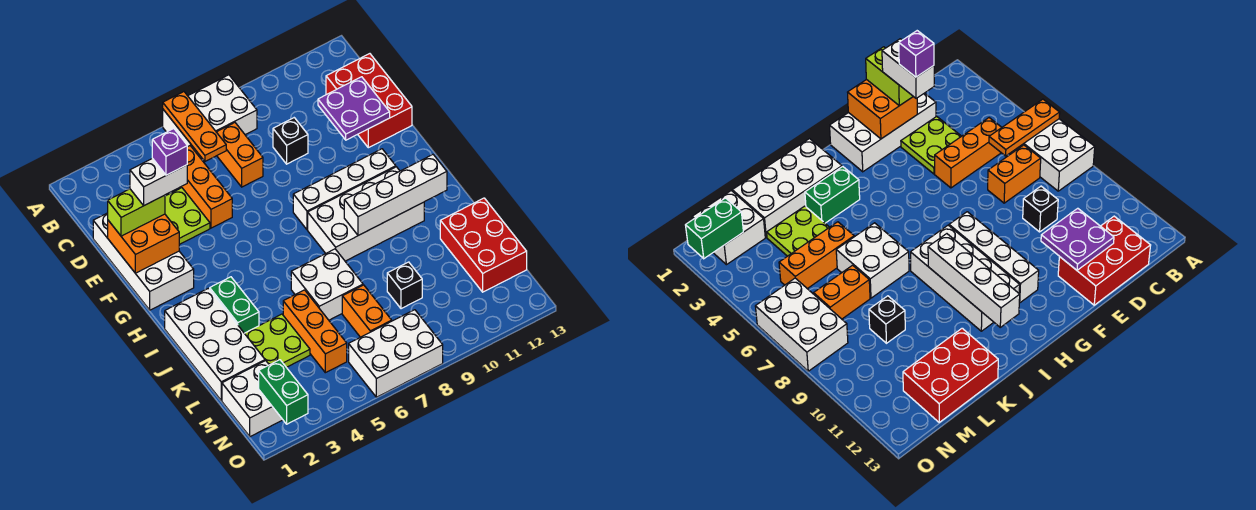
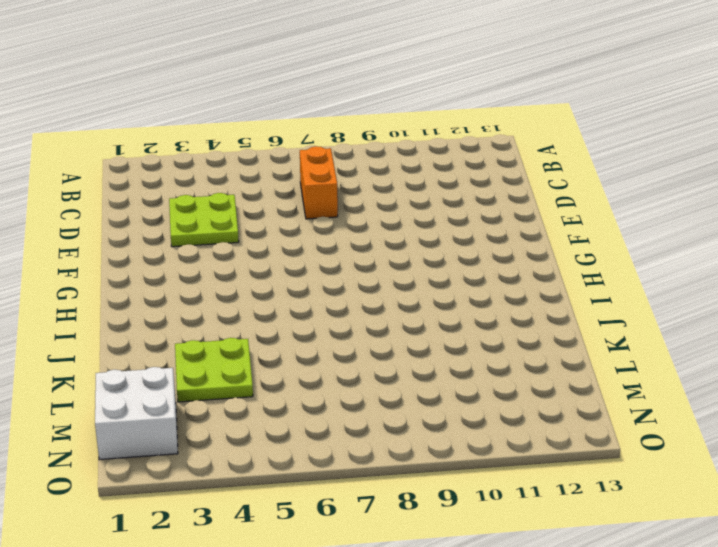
none -> white brick A6:B8 level 1
none -> orange brick C5:E5 level 1
none -> red brick C12:E13 level 1

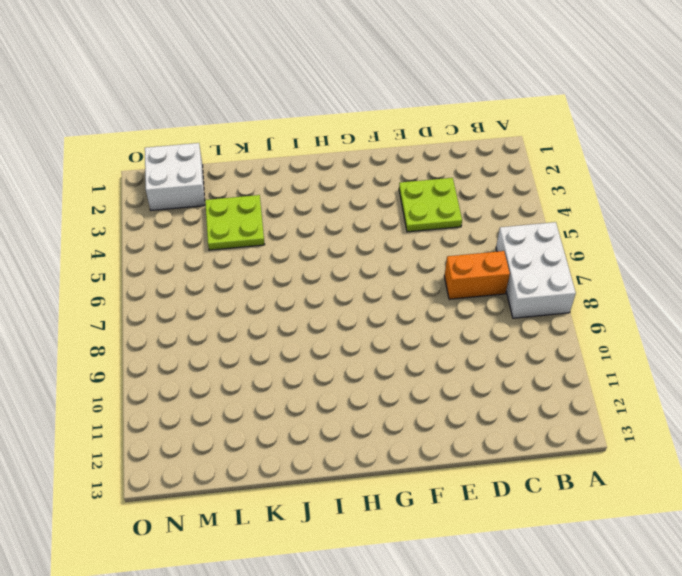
none -> orange brick C5:E5 level 1
none -> red brick C12:E13 level 1
none -> white brick D1:G2 level 1

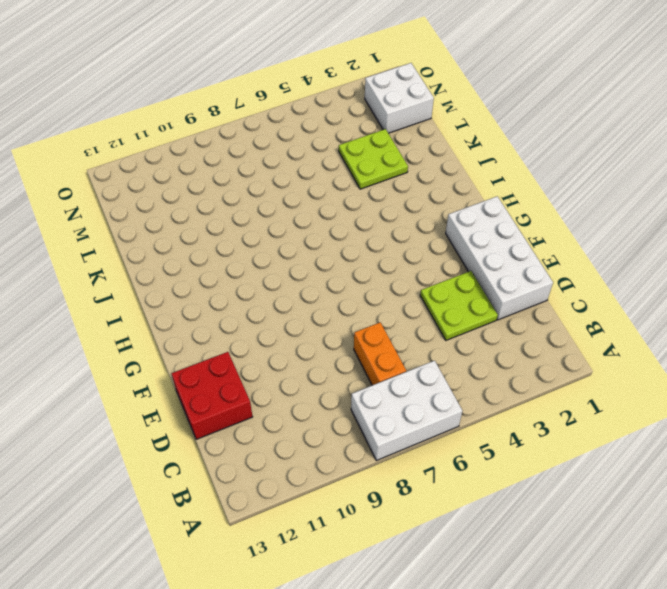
red brick D12:E13 level 1 -> red brick C12:E13 level 1
none -> orange brick C5:E5 level 1
none -> black brick D9 level 1
none -> white brick G8:G11 level 1

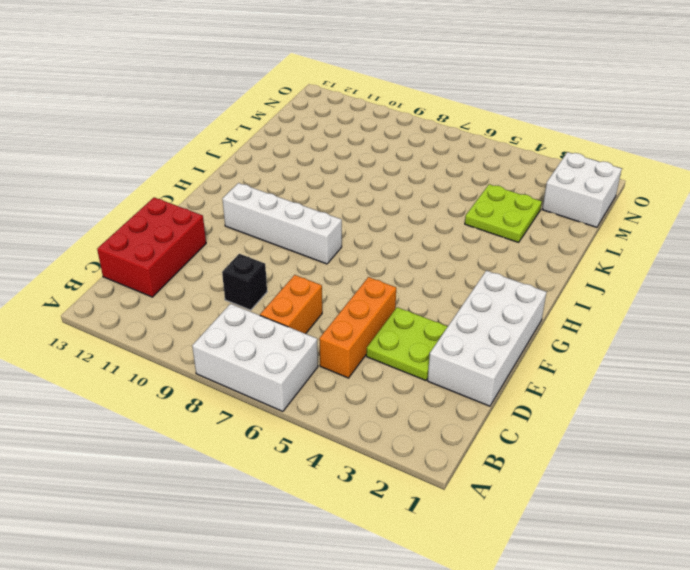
none -> white brick H8:I11 level 1
none -> white brick I1:L2 level 1
none -> green brick I3:J3 level 1

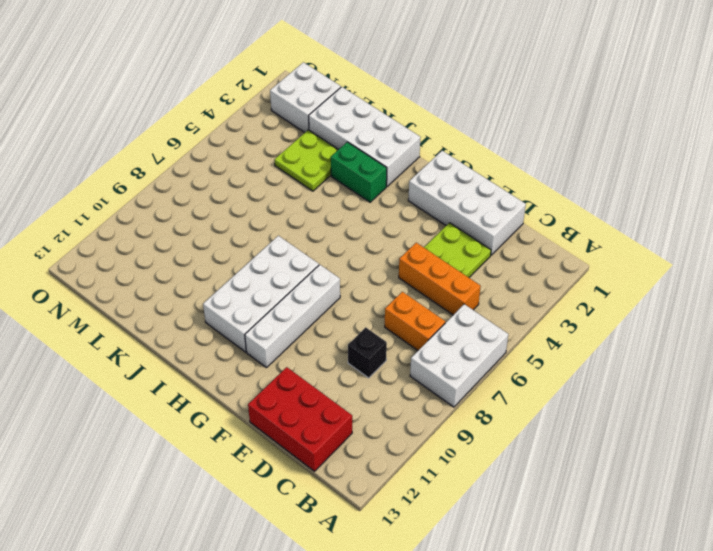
none -> white brick J6:K7 level 1
none -> orange brick K5:M5 level 1
none -> red brick K12:M13 level 1

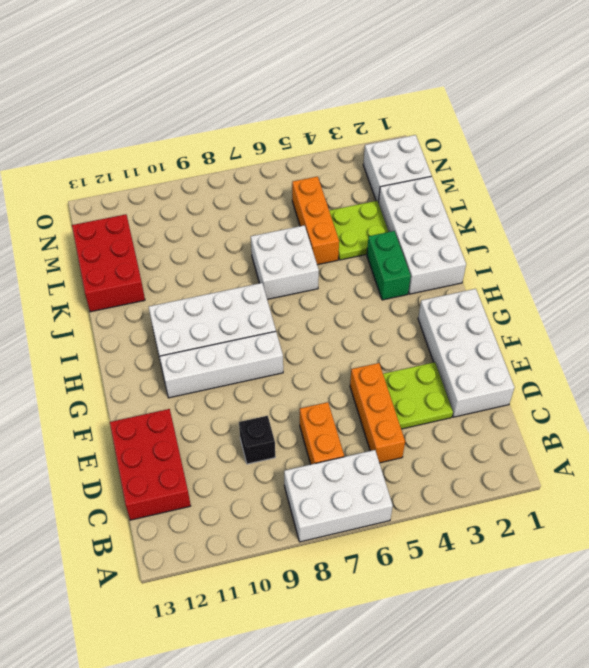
none -> orange brick L7:M7 level 1
none -> black brick L9 level 1
none -> white brick N6:O8 level 1

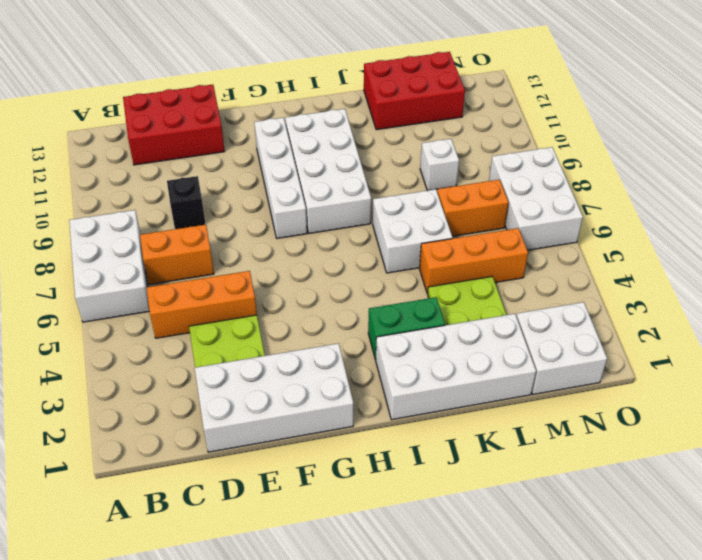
white brick L9 level 1 -> black brick L9 level 1
none -> orange plate A6:C6 level 2
none -> purple plate D11:E12 level 2
none -> orange brick E1:F2 level 2

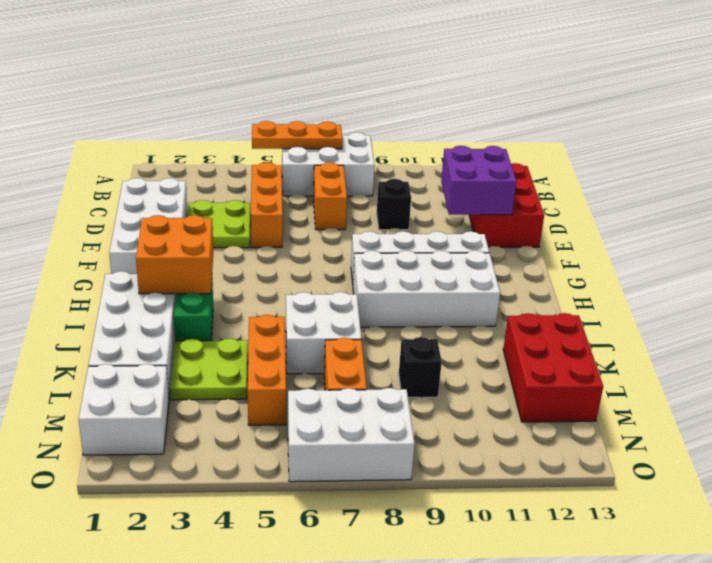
orange plate A5:A7 level 2 -> orange plate A6:C6 level 2
purple brick D11:E12 level 2 -> purple plate D11:E12 level 2
orange brick H2:I3 level 2 -> orange brick E1:F2 level 2
none -> white brick I9:I12 level 2
none -> green brick N2:O2 level 2
none -> lime brick E1:E2 level 3

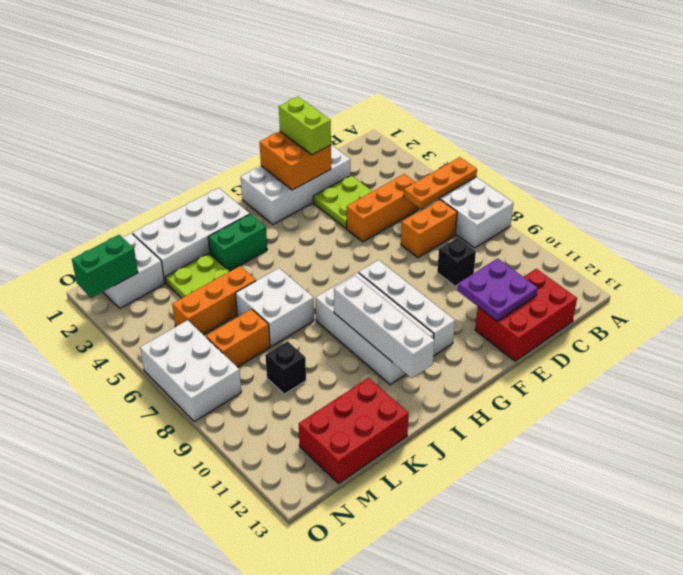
none -> white brick E2:E3 level 4
none -> purple brick E3 level 5

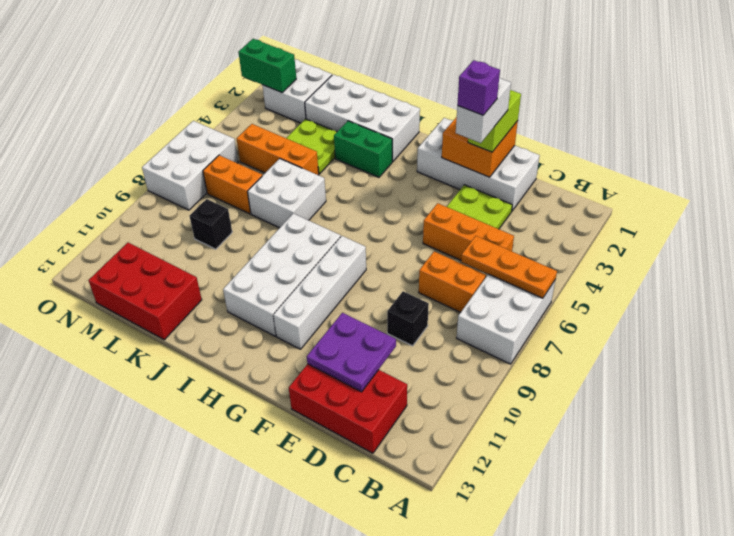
none -> white brick I9:I12 level 2

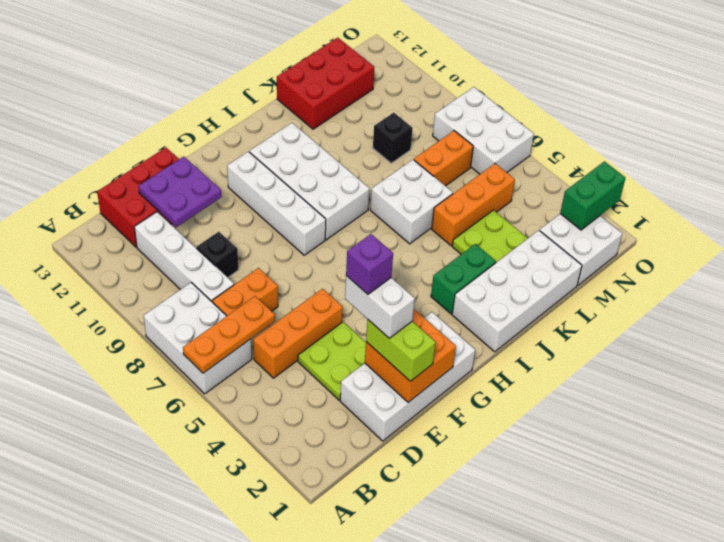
white brick C8:C11 level 1 -> white brick I9:I12 level 2

